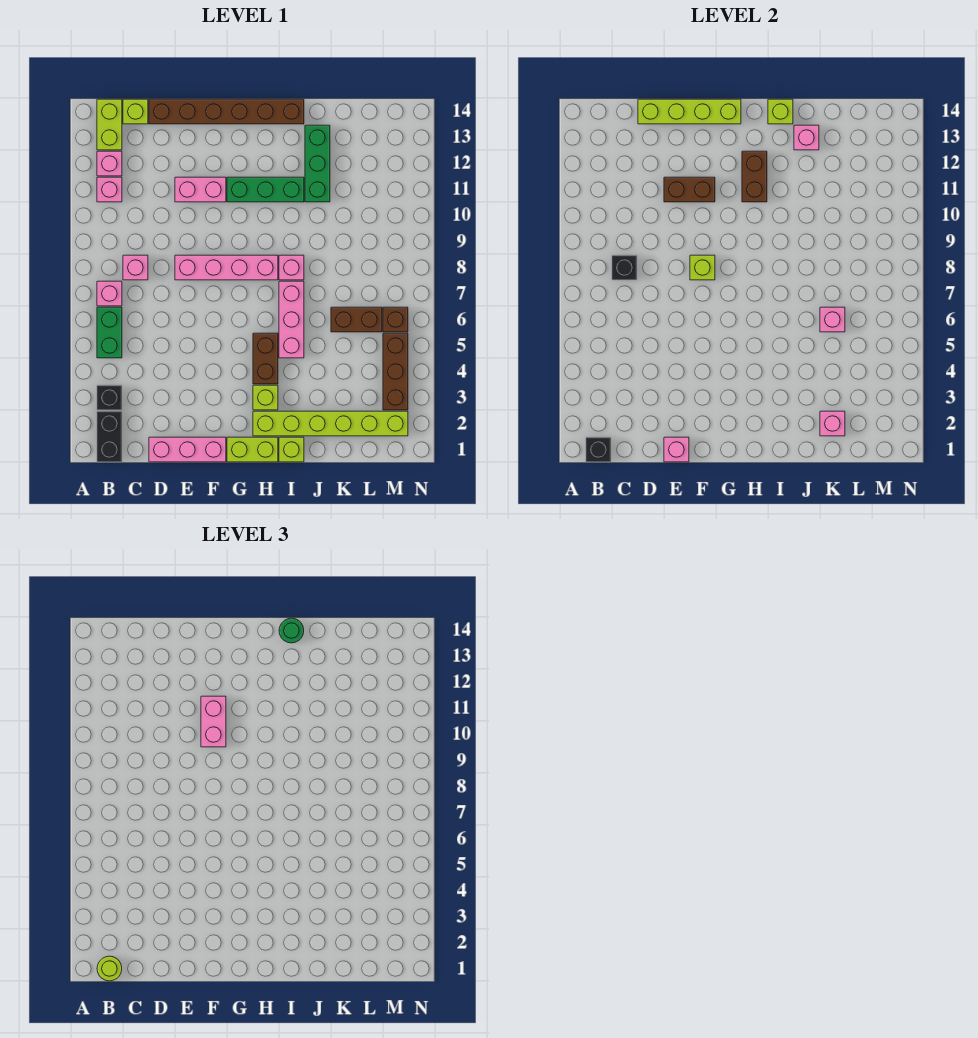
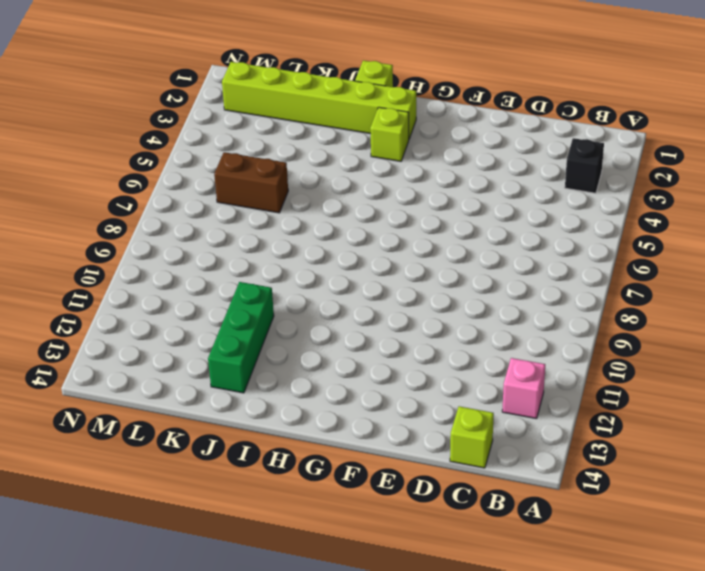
none -> black brick B1:B2 level 1
none -> green brick B5:B6 level 1
none -> pink brick B7 level 1
none -> pink brick B11 level 1

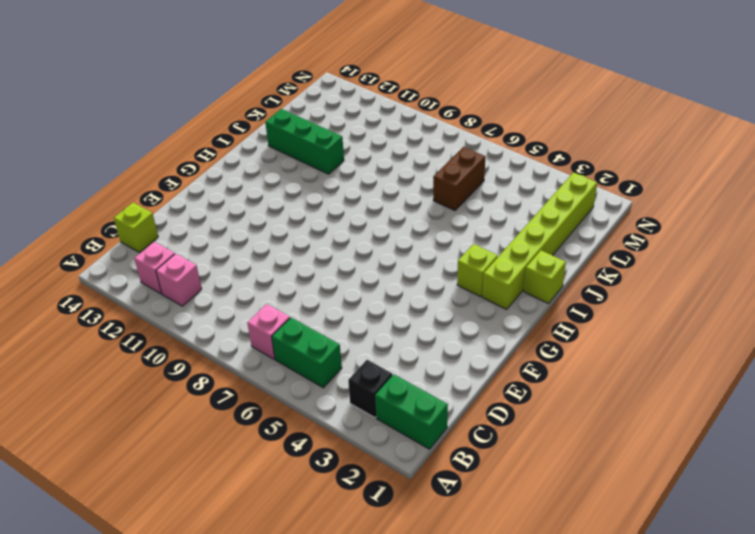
green brick B1:B2 level 1 -> black brick B1:B2 level 1
none -> lime brick B13:B14 level 1
none -> pink brick C8 level 1
none -> pink brick D1:F1 level 1
none -> brown brick D14:I14 level 1

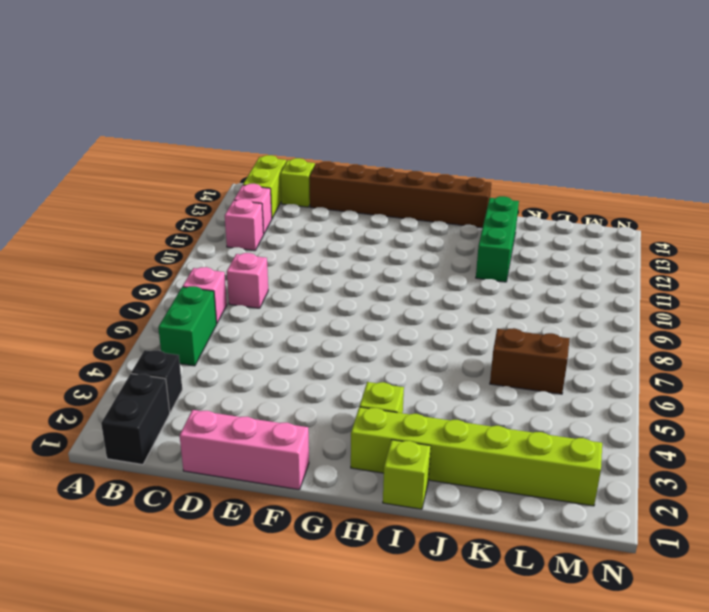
none -> pink brick E8:H8 level 1
none -> pink brick E11:F11 level 1
none -> lime brick G1:H1 level 1
none -> green brick G11:I11 level 1

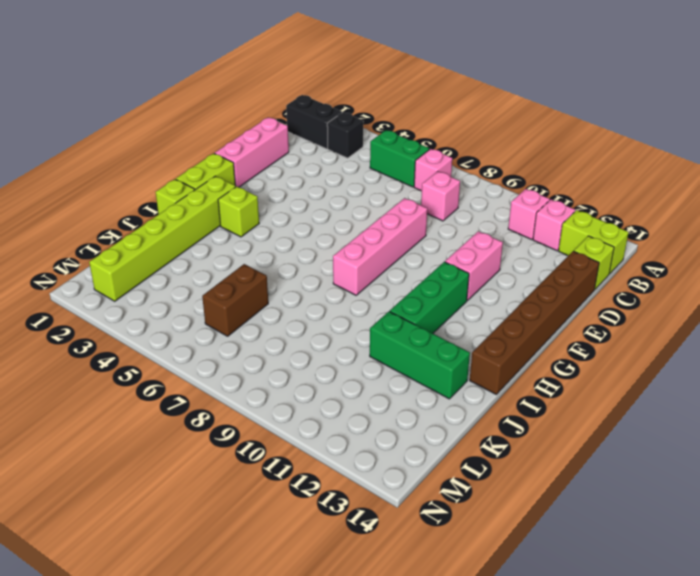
none -> brown brick H4:H5 level 1
none -> pink brick I5:I7 level 1
none -> pink brick I8 level 1
none -> brown brick M3:M5 level 1

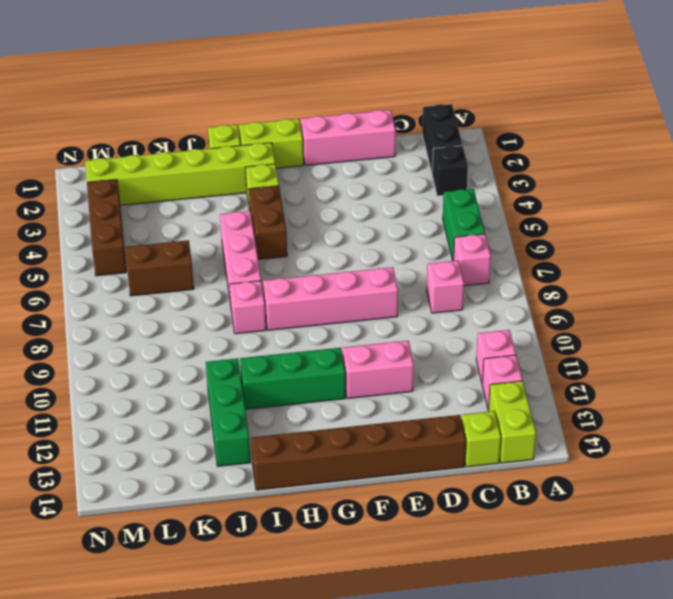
none -> brown brick M6 level 1
none -> black brick B1 level 2
none -> black brick C8 level 2
none -> lime brick D14:G14 level 2

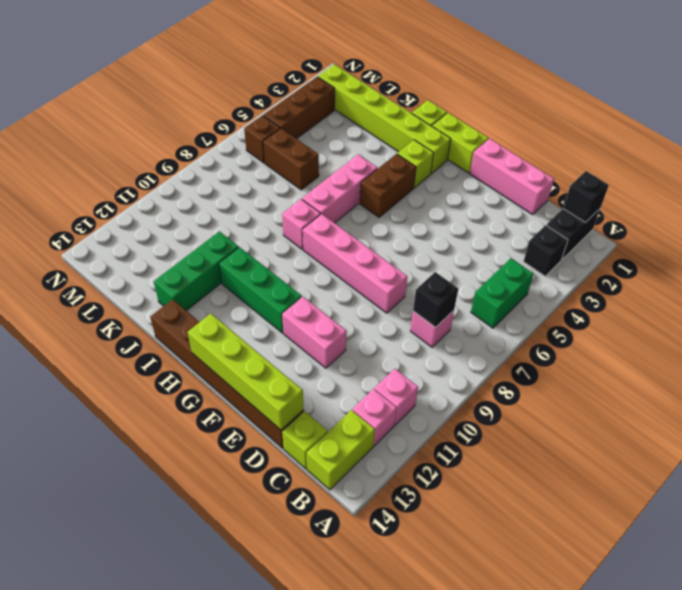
none -> pink brick B7 level 1
none -> pink brick E1 level 2
none -> brown brick E11:F11 level 2
none -> lime brick F8 level 2

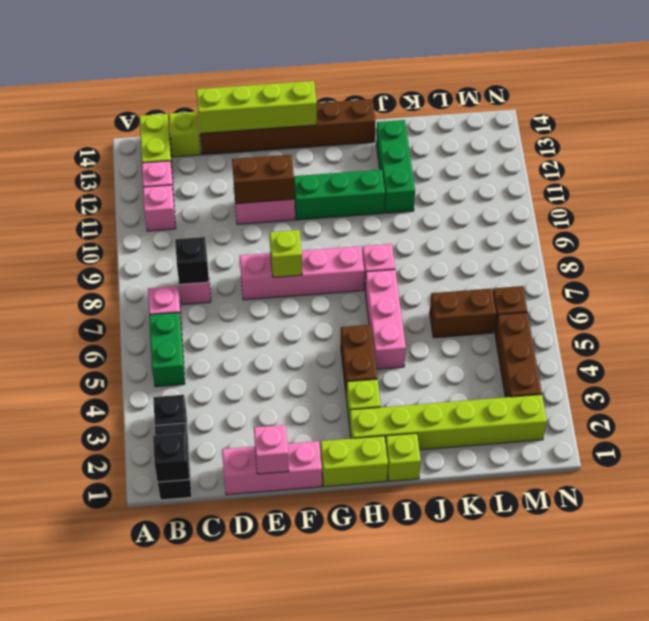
none -> brown brick H11:H12 level 2
none -> lime brick I14 level 2
none -> pink brick J13 level 2
none -> pink brick K2 level 2

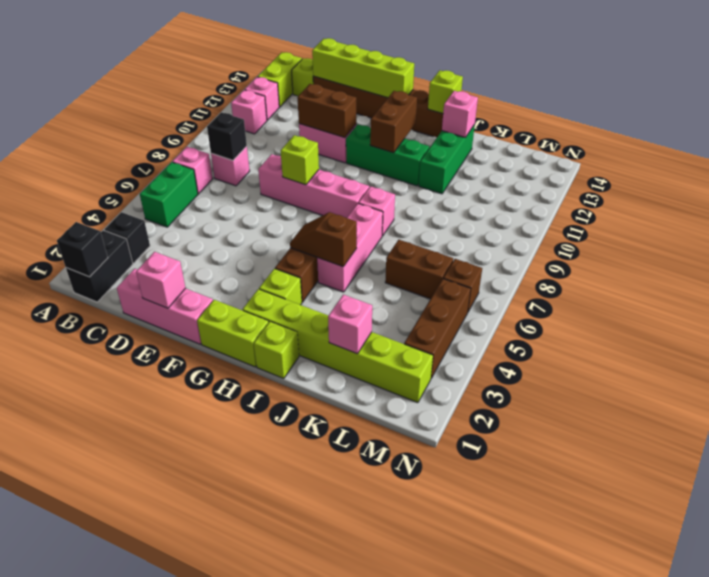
brown slope H5:I5 level 2 top I -> none
none -> pink brick K6 level 2
none -> lime round brick B1 level 3
none -> pink brick F10:F11 level 3
none -> green round brick I14 level 3

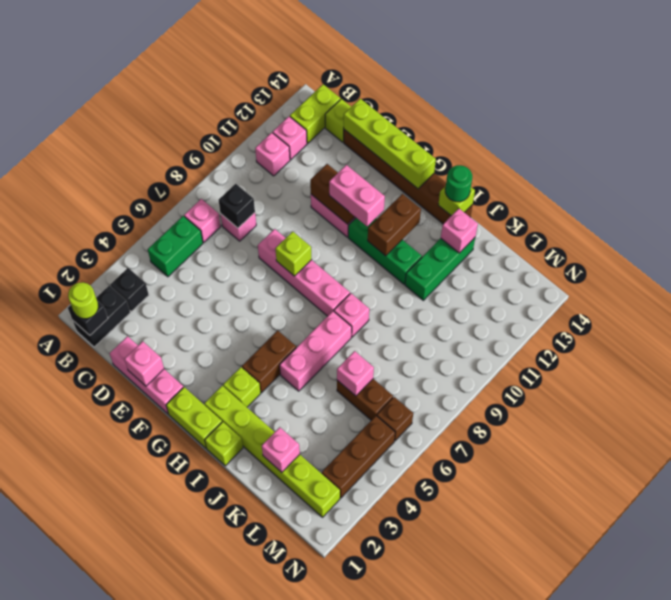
pink brick F11:G11 level 3 -> pink brick F10:F11 level 3

